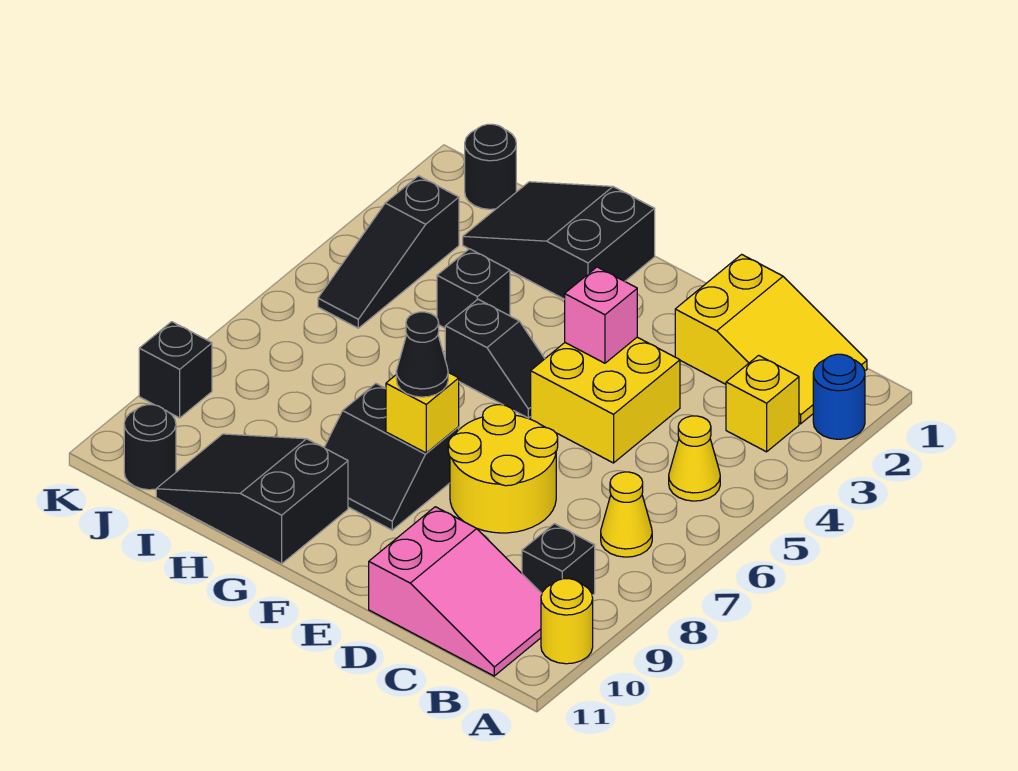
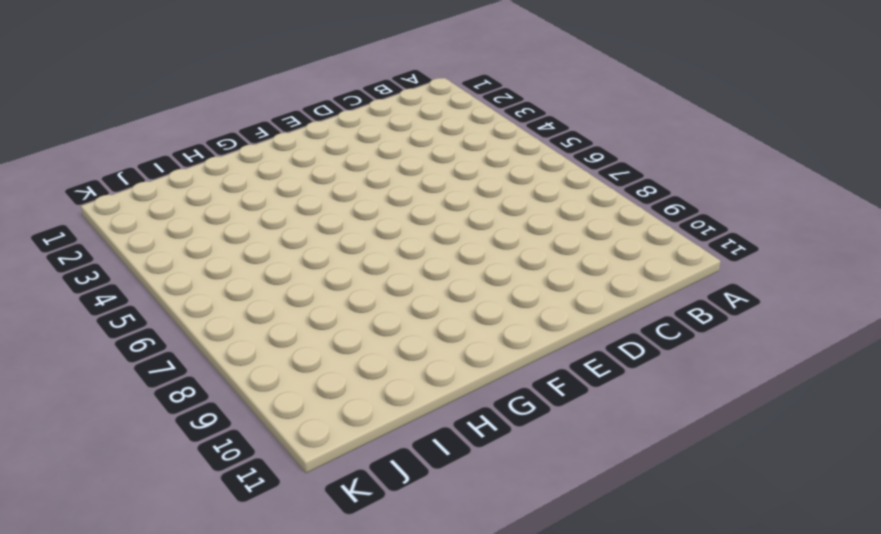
none -> blue round brick A2 level 1
none -> yellow round brick A10 level 1
none -> yellow slope B1:D2 level 1 top D

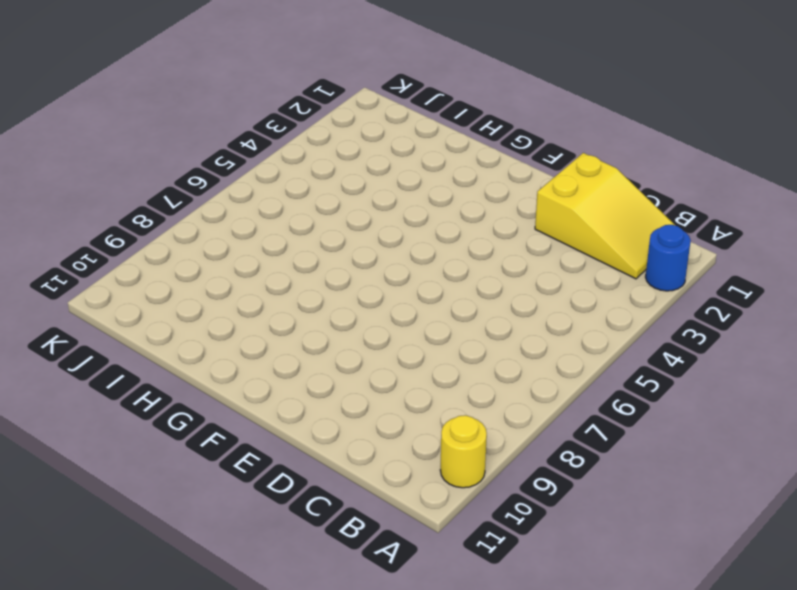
none -> yellow brick B3 level 1
none -> yellow cone B5 level 1
none -> yellow cone B7 level 1

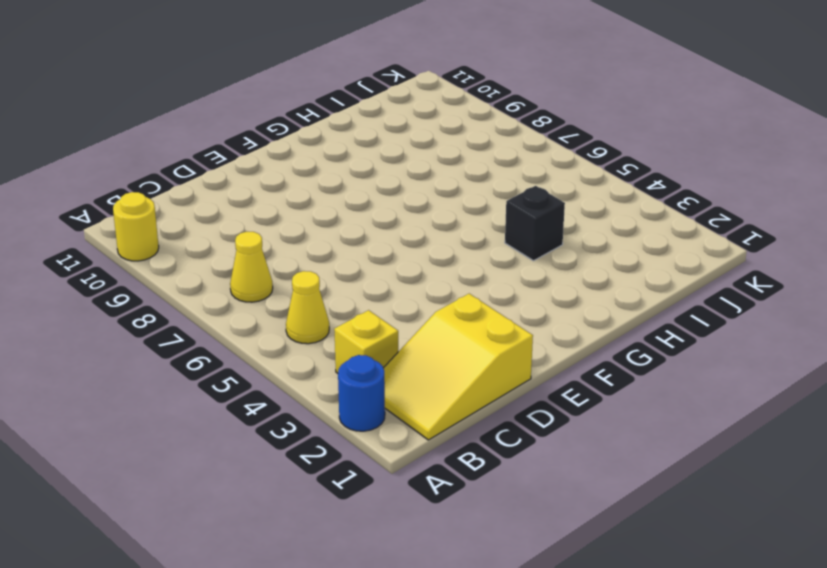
none -> black brick B9 level 1
none -> pink slope B10:D11 level 1 top D
none -> yellow brick D4:E5 level 1

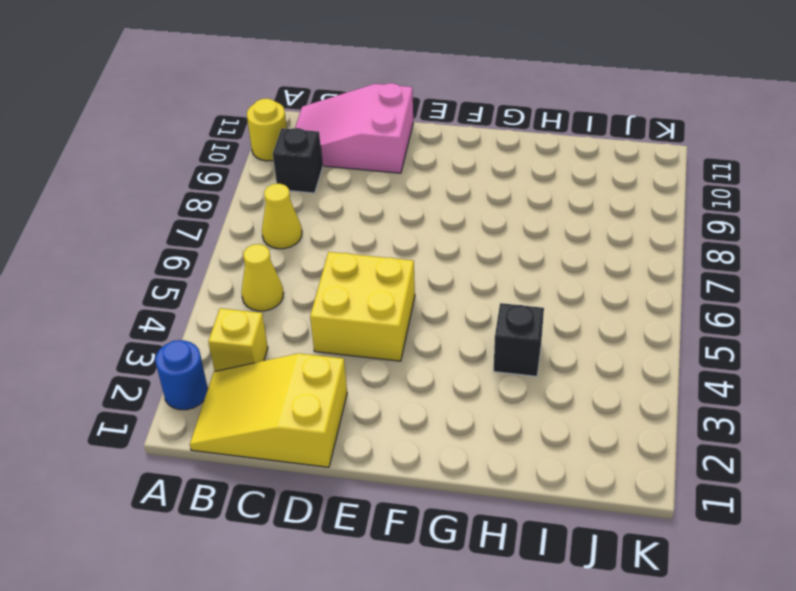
none -> yellow round brick D7:E8 level 1
none -> black slope F5:G5 level 1 top G
none -> black slope F8:G9 level 1 top 8

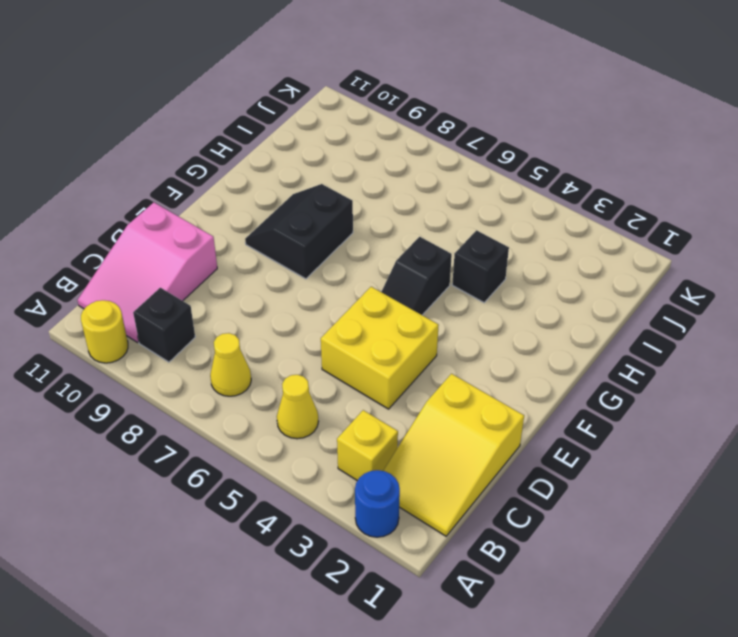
none -> yellow round brick D7:E8 level 1
none -> black slope G1:I2 level 1 top G
none -> black slope G10:I11 level 1 top G

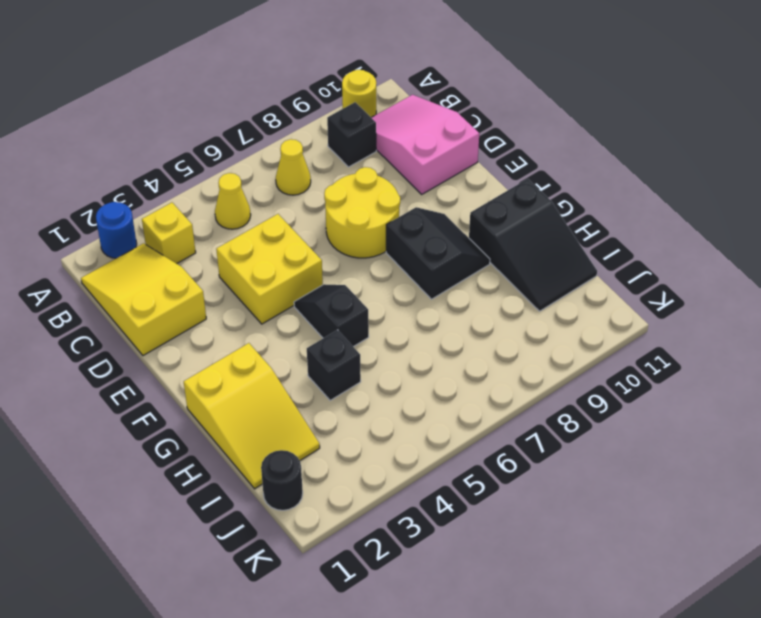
yellow slope G1:I2 level 1 top G -> black slope G1:I2 level 1 top G
none -> black slope J3:J5 level 1 top 3
none -> black round brick J11 level 1
none -> black brick K9 level 1

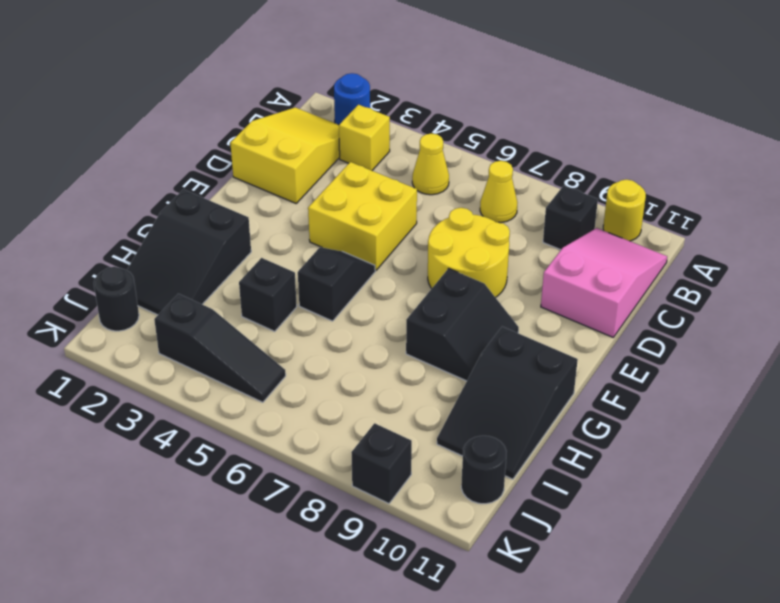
none -> pink brick E4 level 2
none -> yellow brick F8 level 2
none -> black cone F8 level 3

